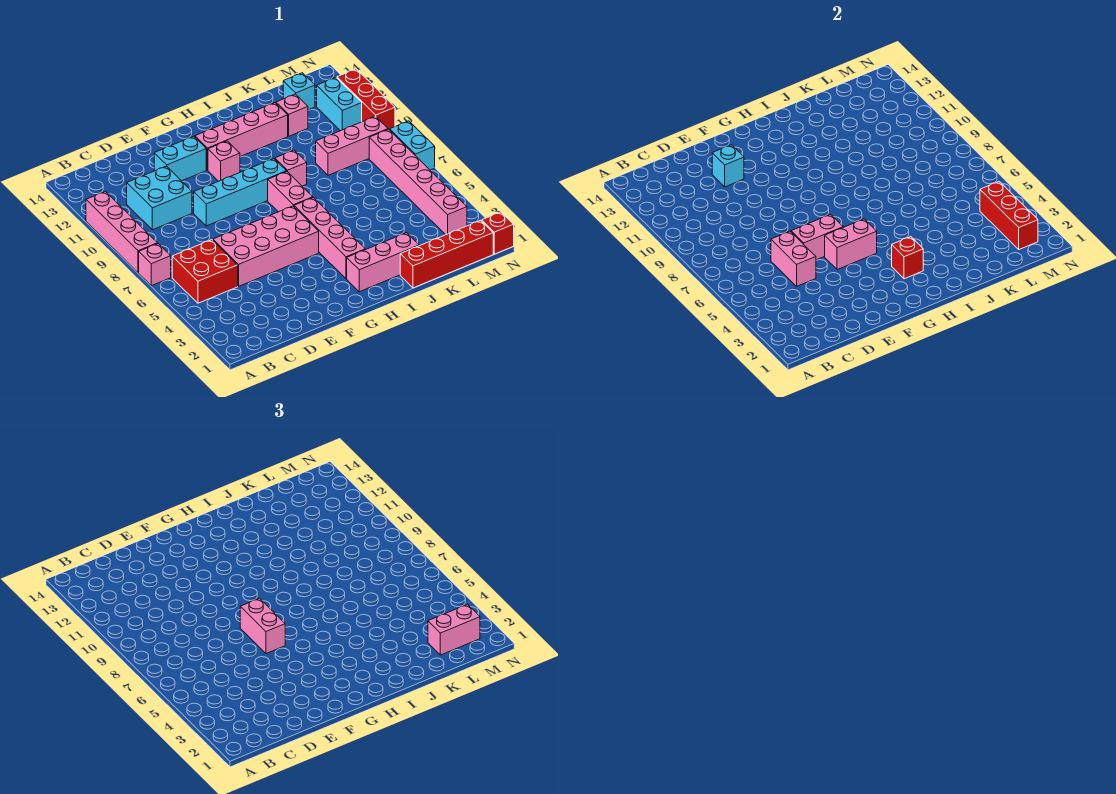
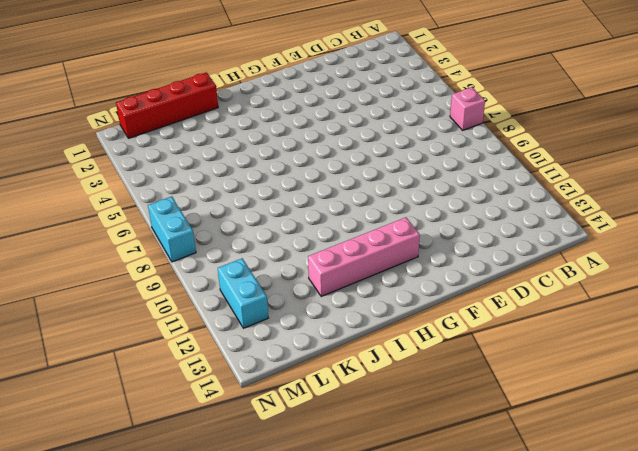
none -> pink brick A8:A11 level 1
none -> red brick B5:C6 level 1
none -> cyan brick C10:D11 level 1
none -> pink brick D5:G6 level 1

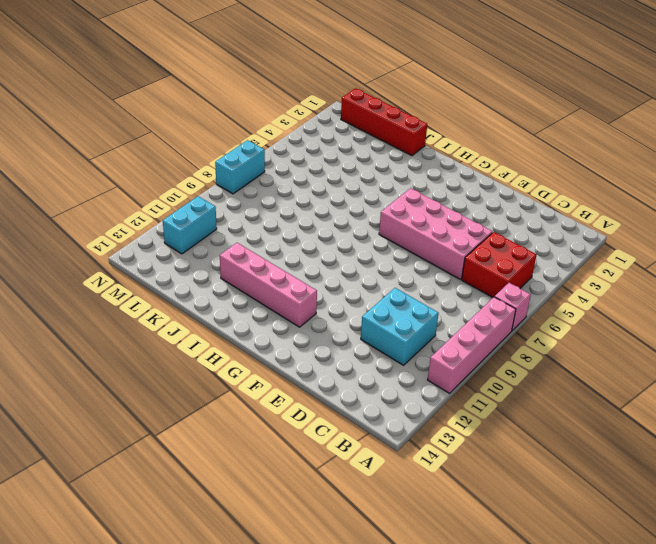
none -> cyan brick E9:H9 level 1
none -> cyan brick E12:F12 level 1
none -> pink brick G11 level 1
none -> pink brick H2:J2 level 1

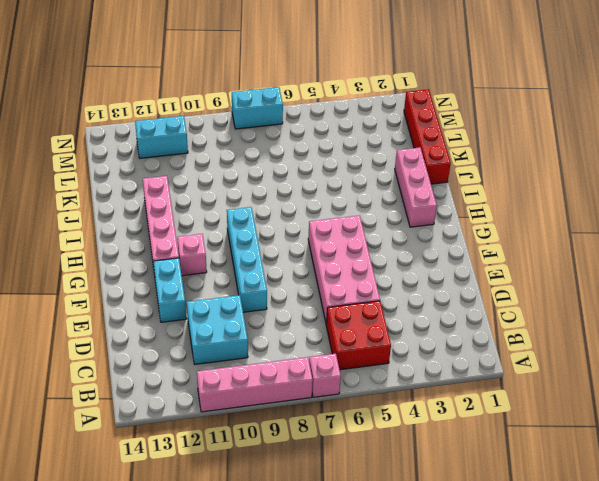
none -> pink brick H3:H6 level 1
none -> pink brick H7:H8 level 1
none -> pink brick I9 level 1
none -> pink brick K9:M9 level 1

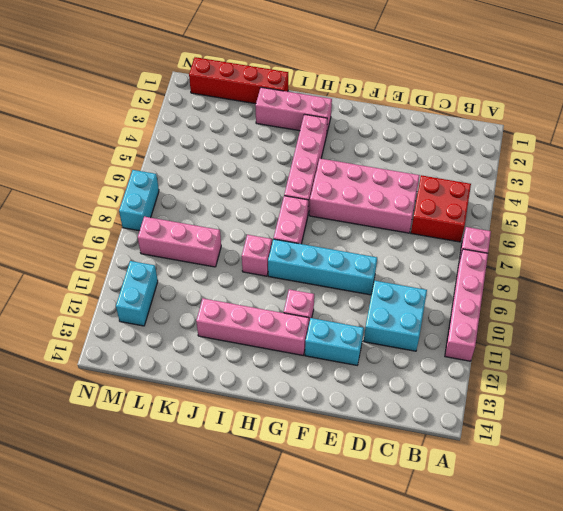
none -> pink brick K12 level 1
none -> cyan brick L13 level 1
none -> pink brick M3:M8 level 1
none -> red brick N1 level 1

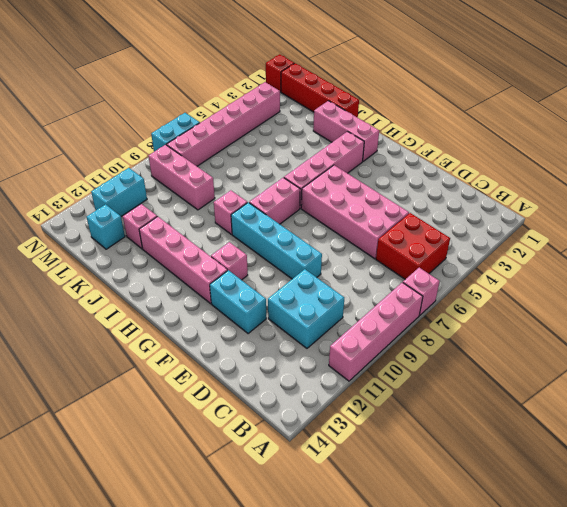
none -> red brick N10:N12 level 1
none -> pink brick D5:D6 level 2
none -> pink brick E6:F6 level 2
none -> cyan brick E12 level 2

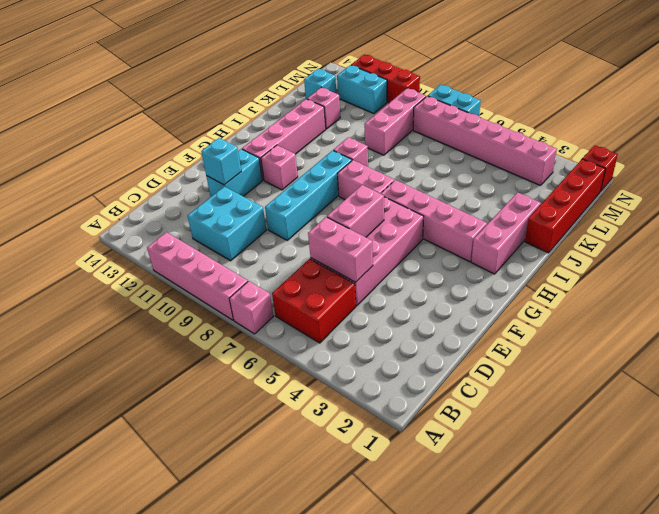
none -> pink brick F5:G5 level 2
none -> red brick H3 level 2
none -> red brick M2:M4 level 2
none -> pink brick F6:F7 level 3

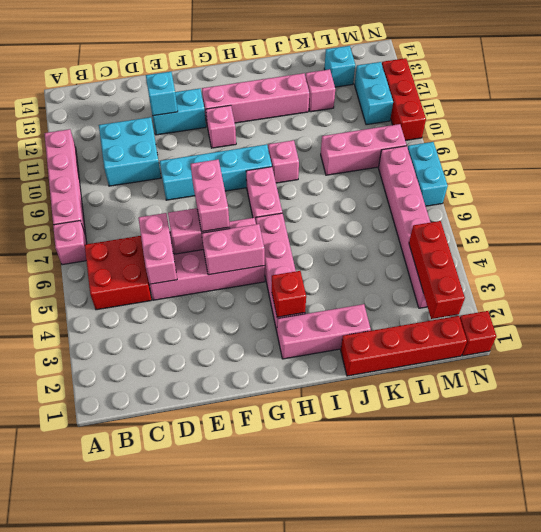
none -> pink brick L2:M2 level 3

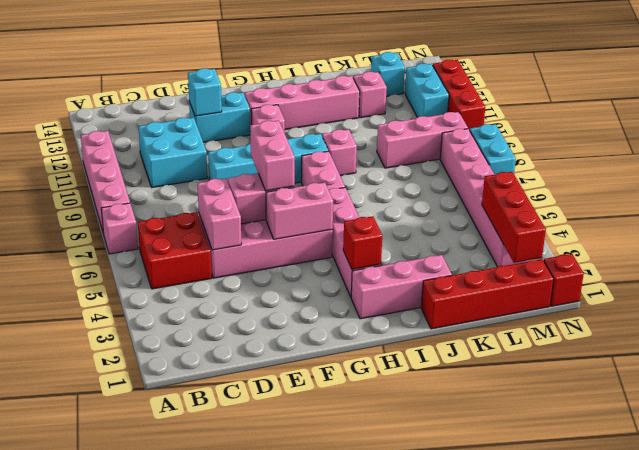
none -> pink brick L2:M2 level 3

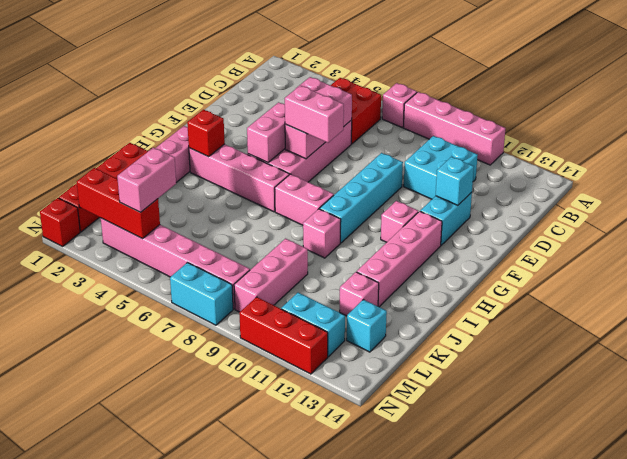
pink brick L4:M4 level 3 -> pink brick L2:M2 level 3

